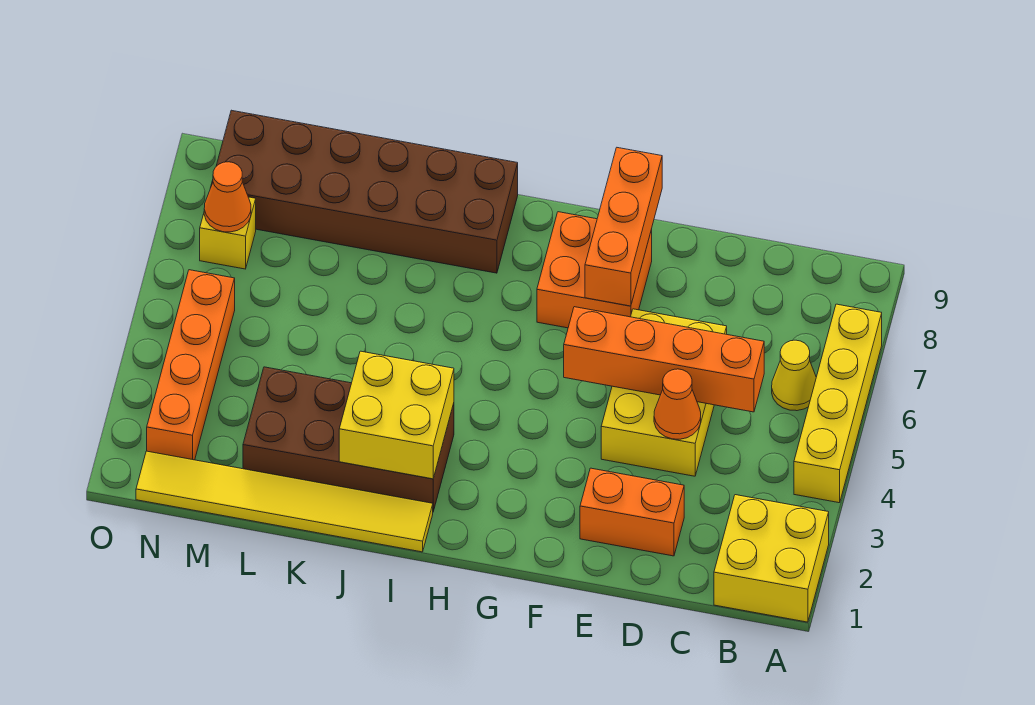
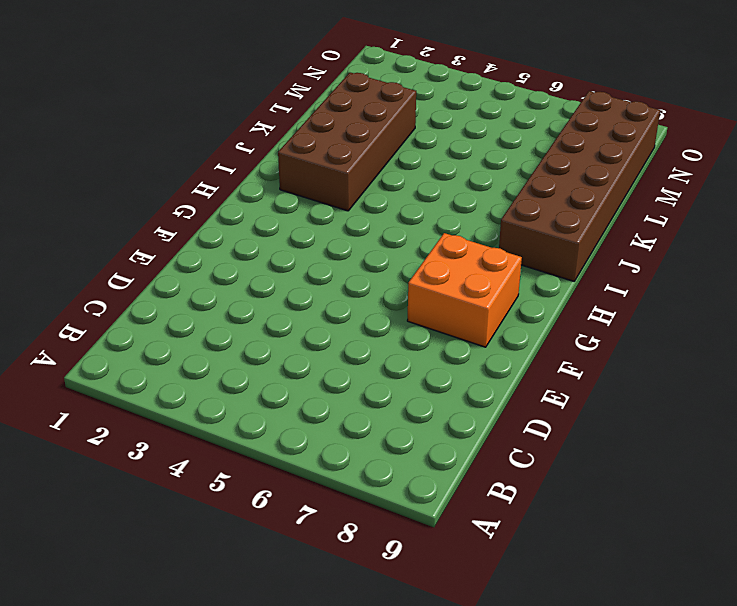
none -> yellow brick A1:B2 level 1
none -> yellow brick A4:A7 level 1
none -> yellow cone B6 level 1

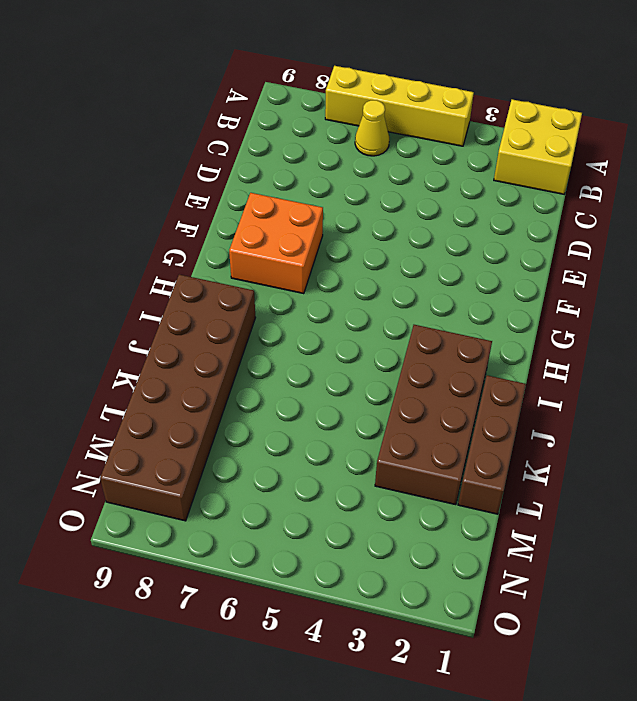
brown brick J1:L1 level 1 -> yellow tile I1:N1 level 1
none -> orange brick D2:E2 level 1
none -> yellow brick D4:E6 level 1
none -> orange brick N2:N5 level 1

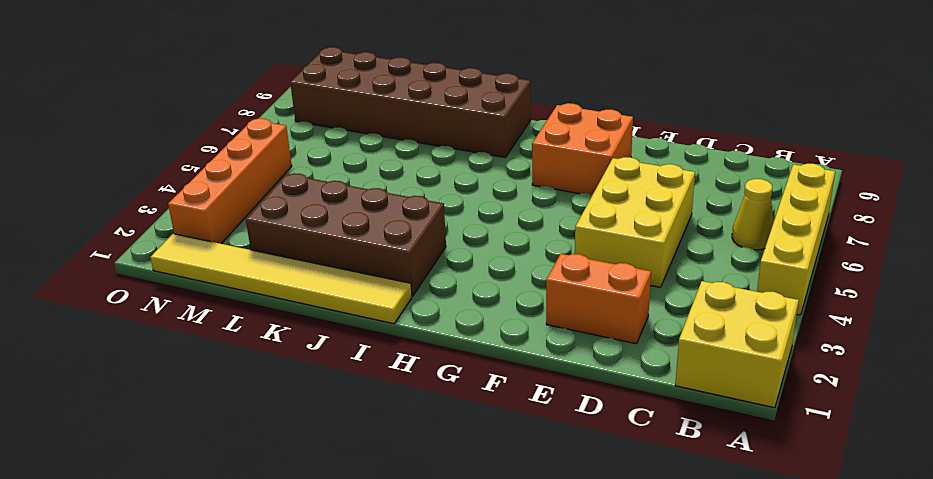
none -> yellow brick N7 level 1
none -> orange brick C5:F5 level 2
none -> orange cone D4 level 2

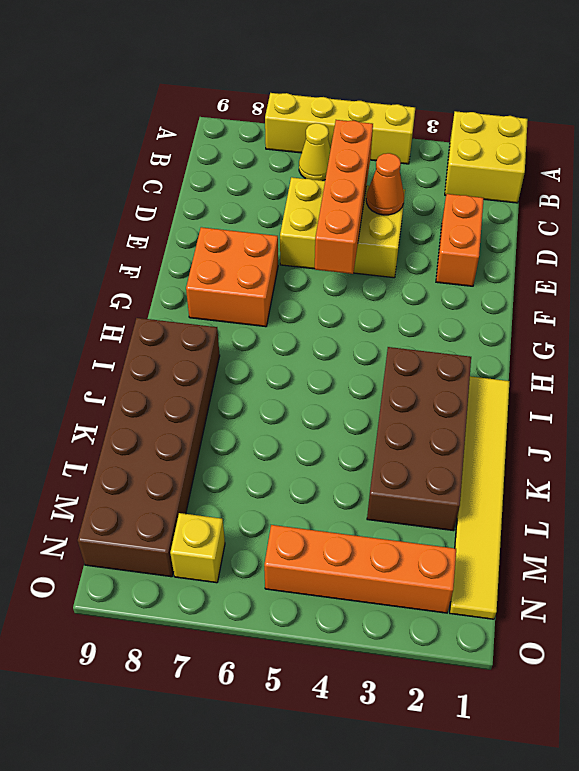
none -> orange brick F7:F9 level 2
none -> yellow brick I2:J3 level 2
none -> orange cone N7 level 2

